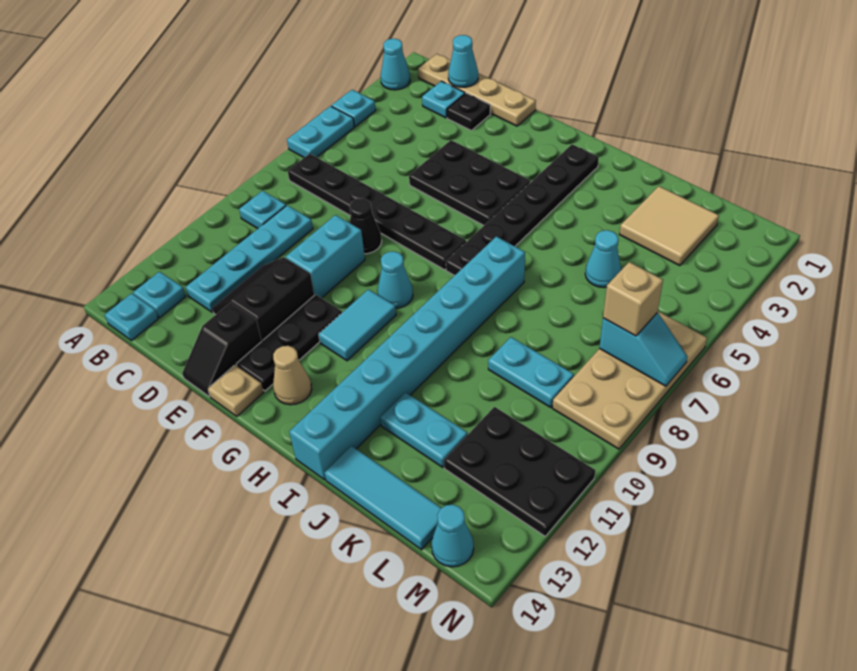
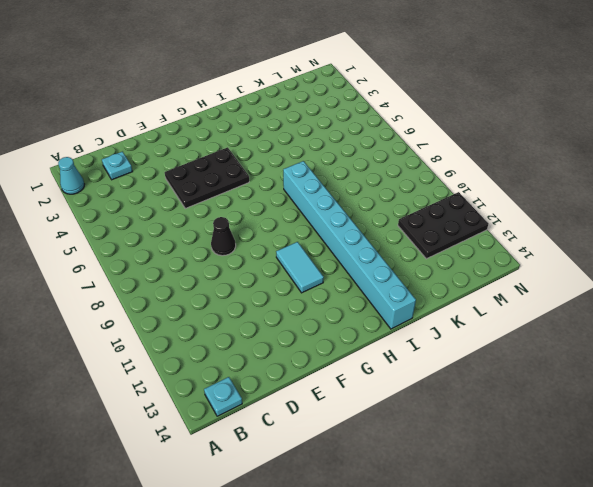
none -> cyan plate A4 level 1
none -> cyan plate A5:A6 level 1
none -> tan plate B1:E1 level 1
none -> black plate B7:G7 level 1

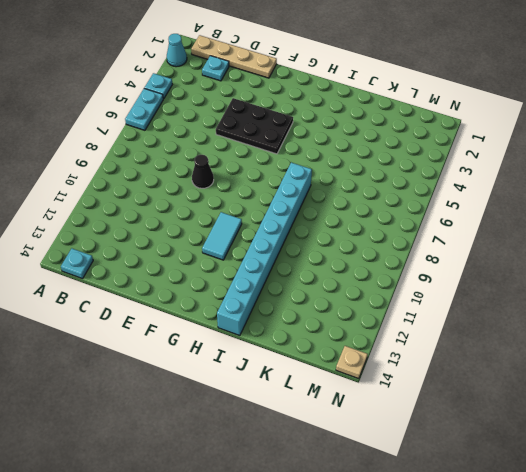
tan plate N14 level 1 -> tan plate F14 level 1
none -> black plate B7:G7 level 1
none -> cyan plate B9 level 1
none -> cyan plate B13 level 1
none -> cyan plate C9:C12 level 1

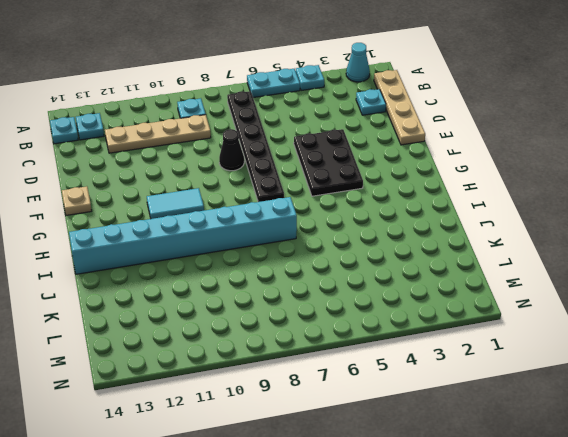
tan plate C9:C12 level 1 -> cyan plate C9:C12 level 1
none -> black plate D2 level 1
none -> black slope D11:E12 level 1 top E
none -> cyan brick E9:E10 level 1
none -> black slope E13:E14 level 1 top 13

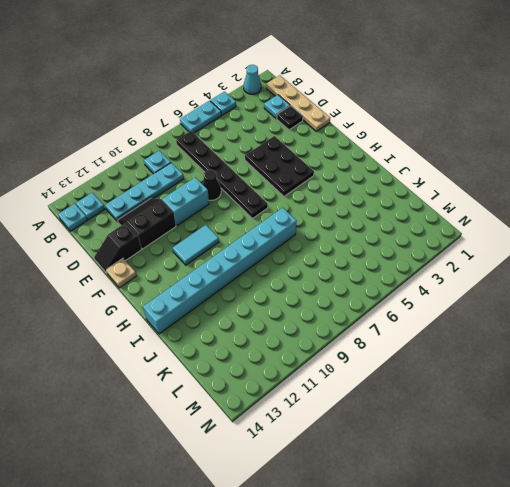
none -> black plate F11:F13 level 1
none -> cyan cone G9 level 1
none -> tan cone G13 level 1
none -> black plate H2:H7 level 1

